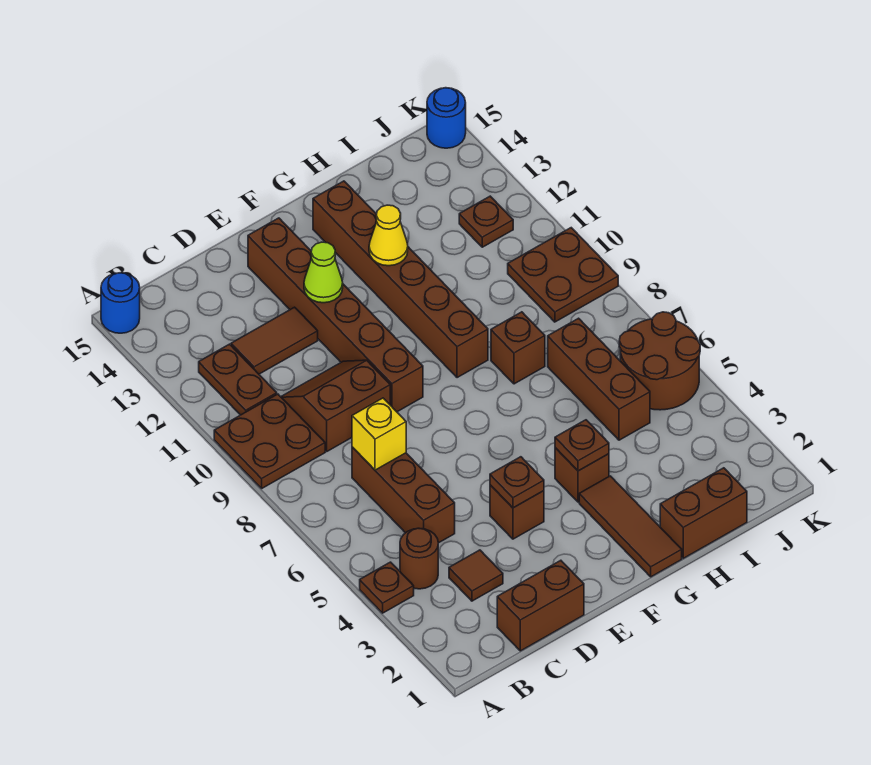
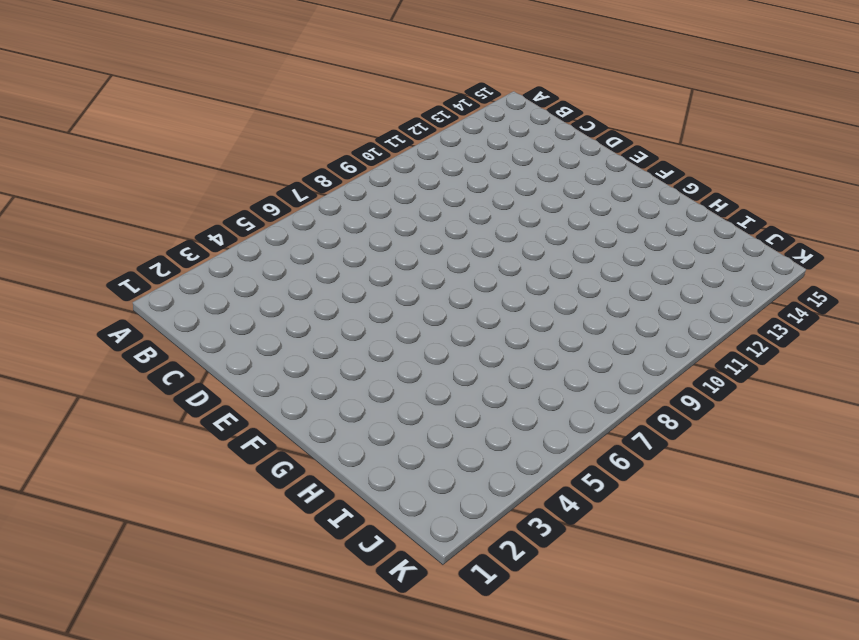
none -> brown plate A4 level 1
none -> brown plate A9:B10 level 1
none -> blue round brick A15 level 1

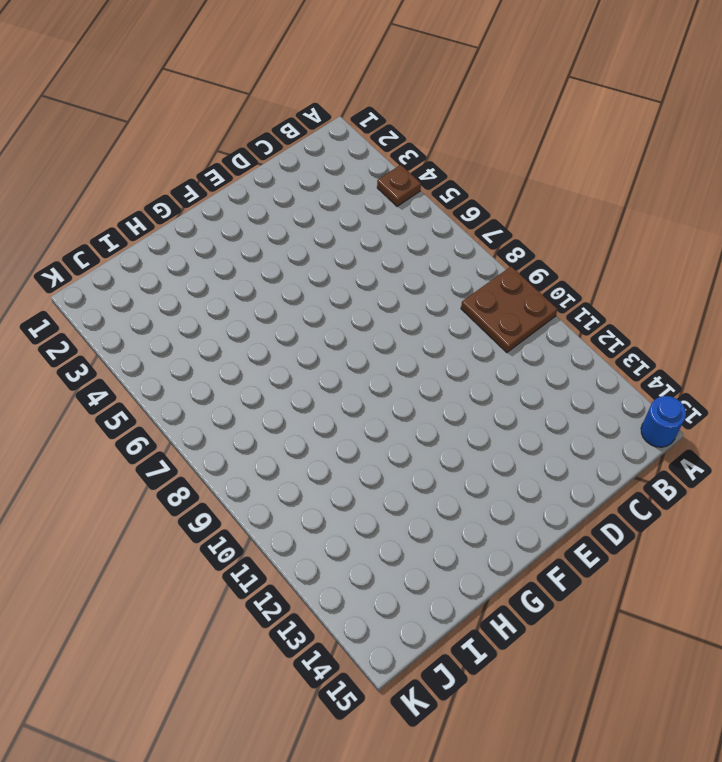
none -> brown round brick B4 level 1
none -> brown plate B11:B12 level 1
none -> brown brick C1:D1 level 1

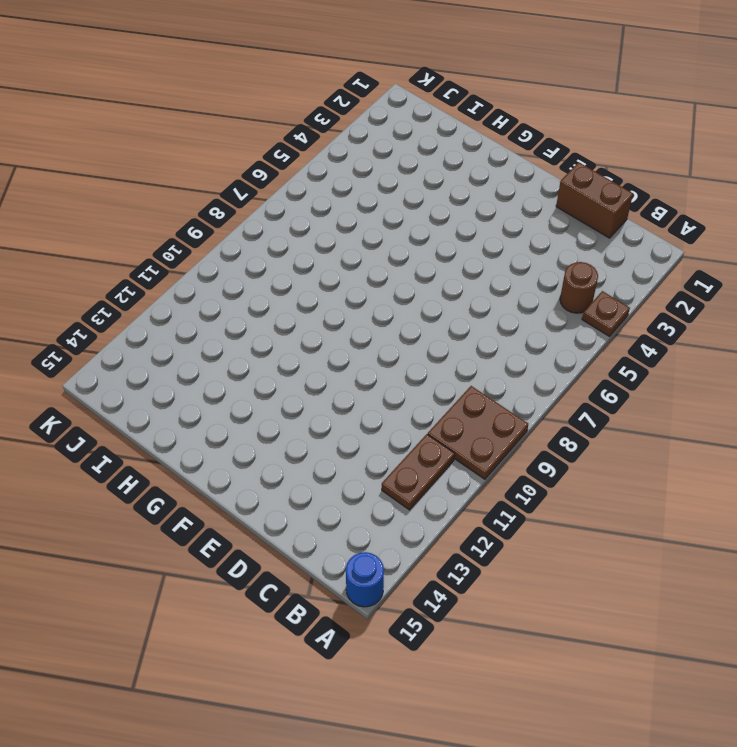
none -> brown tile C3 level 1
none -> brown brick C5:C7 level 1
none -> brown slope C9:D10 level 1 top 9

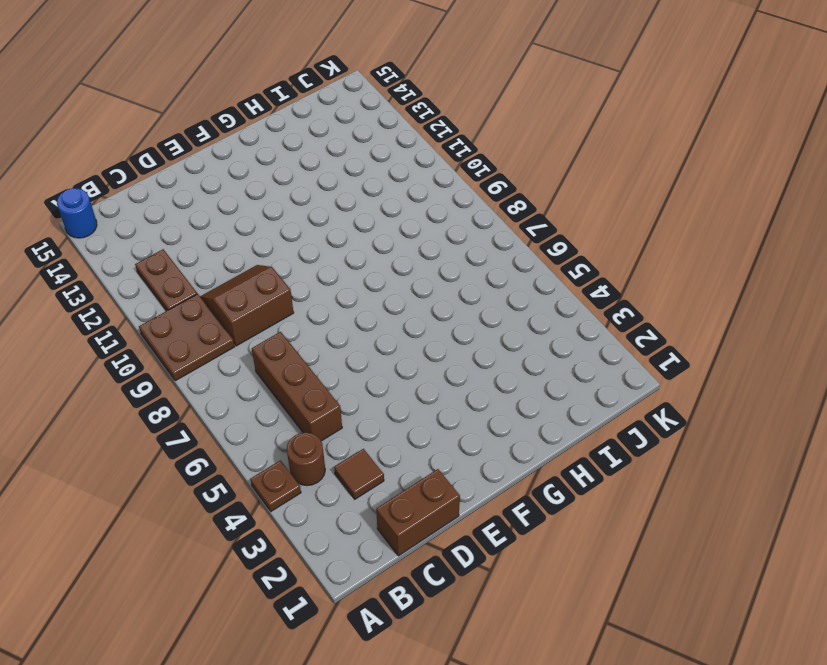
none -> brown tile C12:D12 level 1
none -> brown brick E4 level 1
none -> brown brick E9:E14 level 1

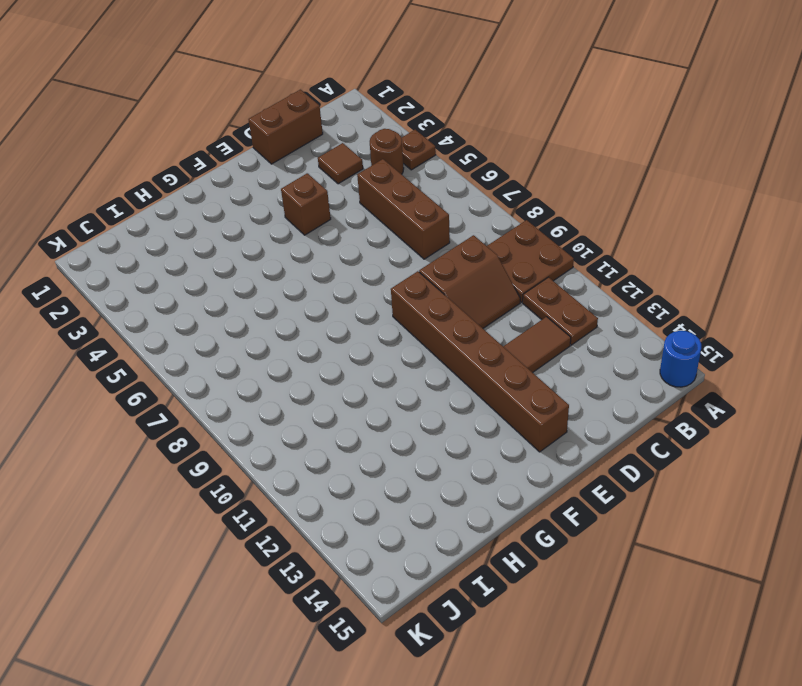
none -> brown tile G1:G3 level 1
none -> brown brick G4 level 1
none -> brown brick G9:G14 level 1

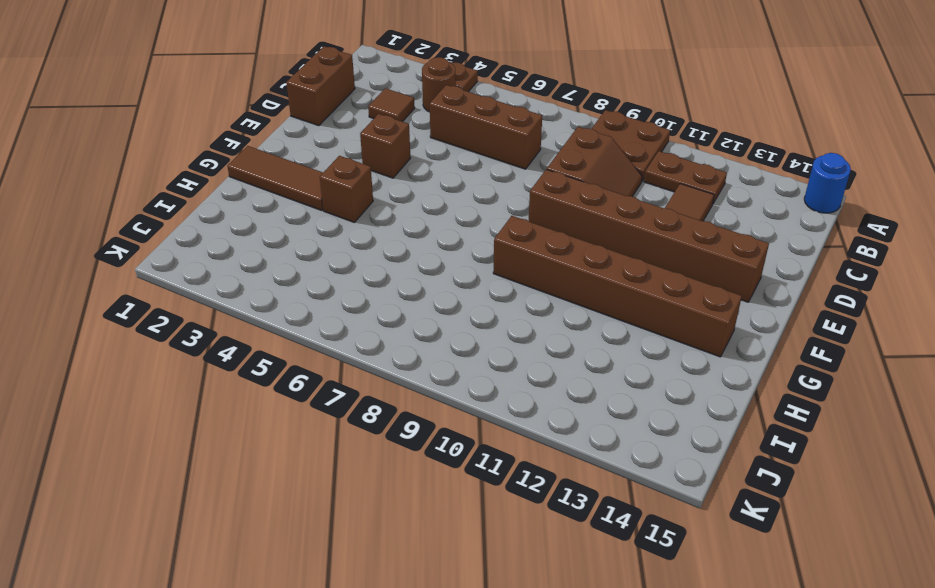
none -> brown brick H1:I1 level 1
none -> brown brick H8 level 1
none -> brown brick I5:I7 level 1

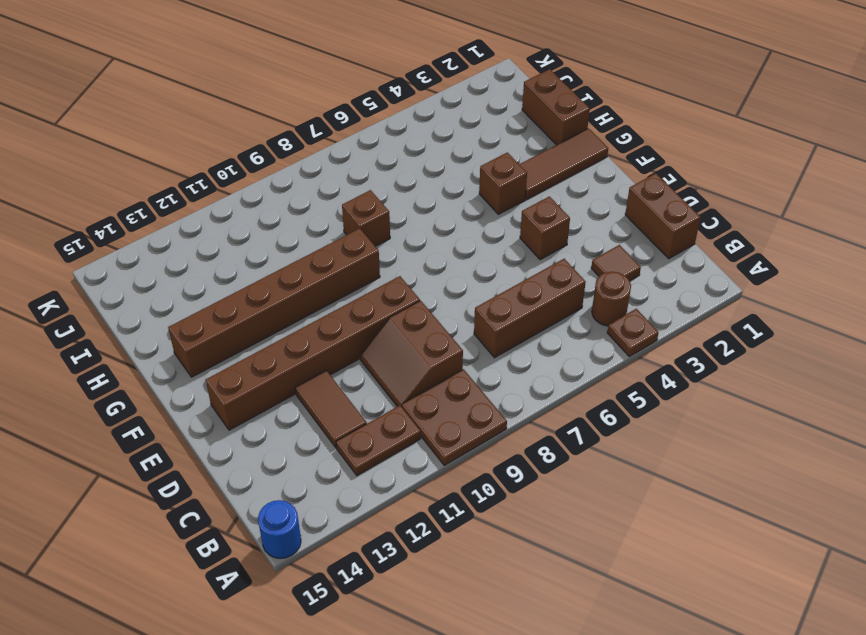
none -> brown brick I5:I7 level 1
none -> brown round brick J5:K6 level 1
none -> brown plate J9:K10 level 1

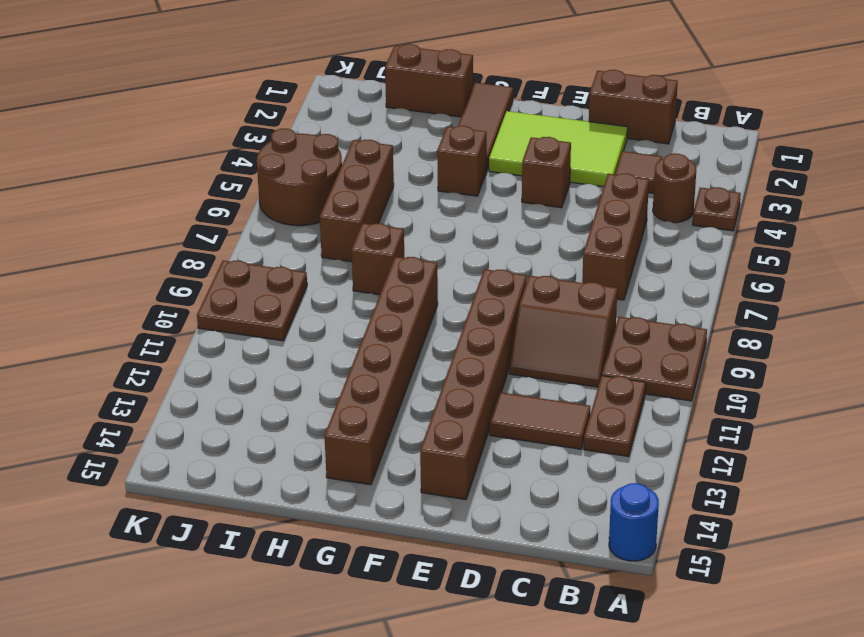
lime tile D2:F3 level 1 -> none
none -> brown plate J12 level 1
none -> blue round brick K15 level 1
none -> yellow brick C7 level 2

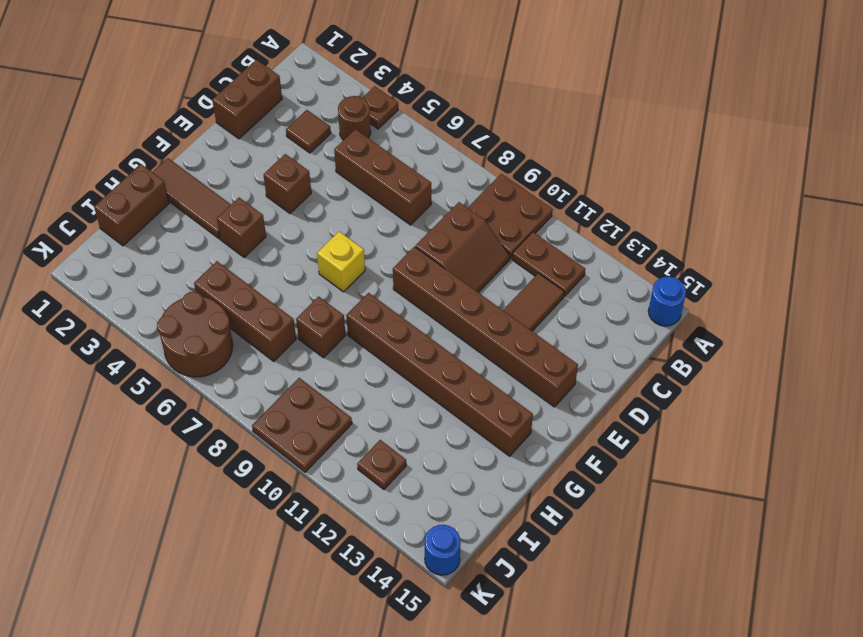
yellow brick F7 level 1 -> yellow brick C7 level 2
none -> brown plate E4 level 2
none -> lime cone E12 level 2
none -> brown plate G4 level 2

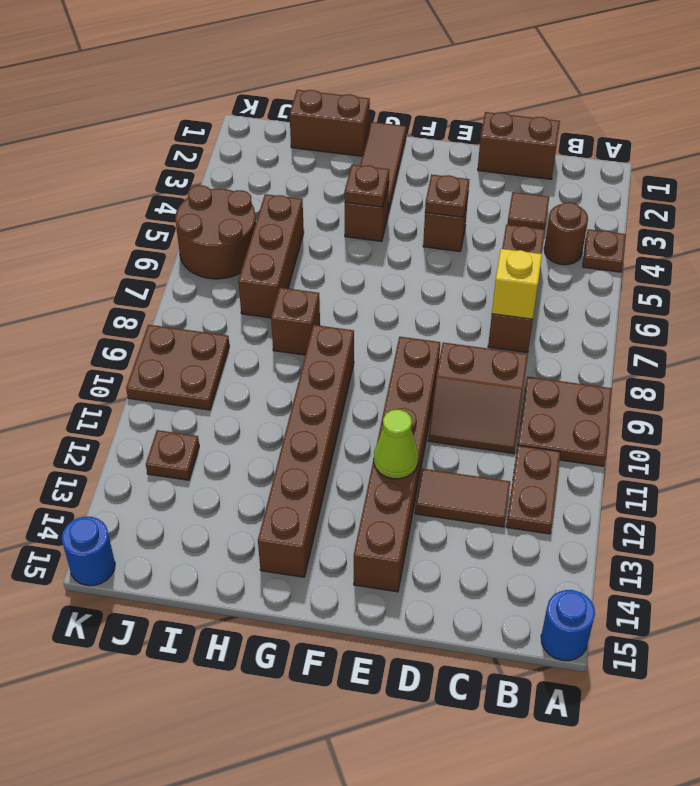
none -> yellow cone G12 level 2

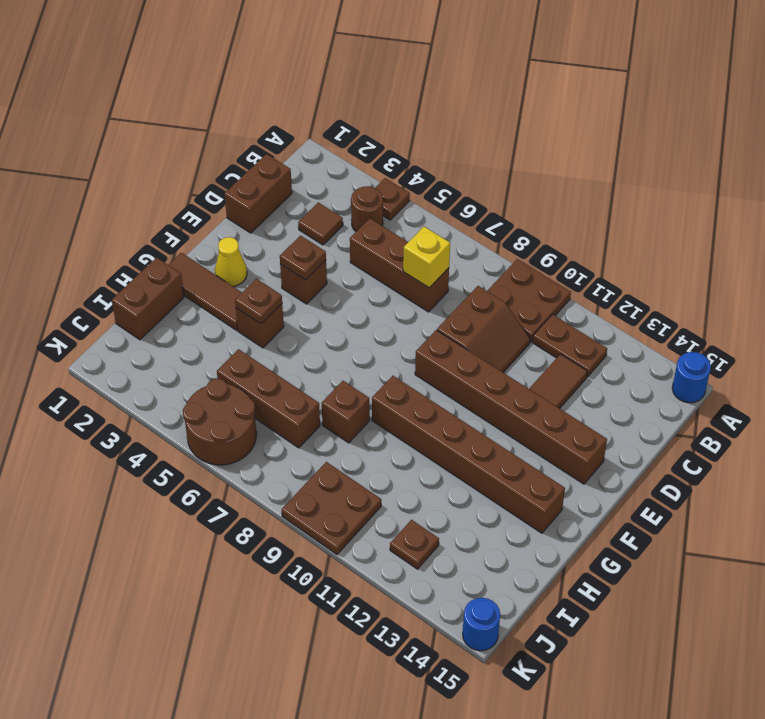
yellow cone F2 level 1 -> yellow cone G12 level 2
none -> lime cone E12 level 2

